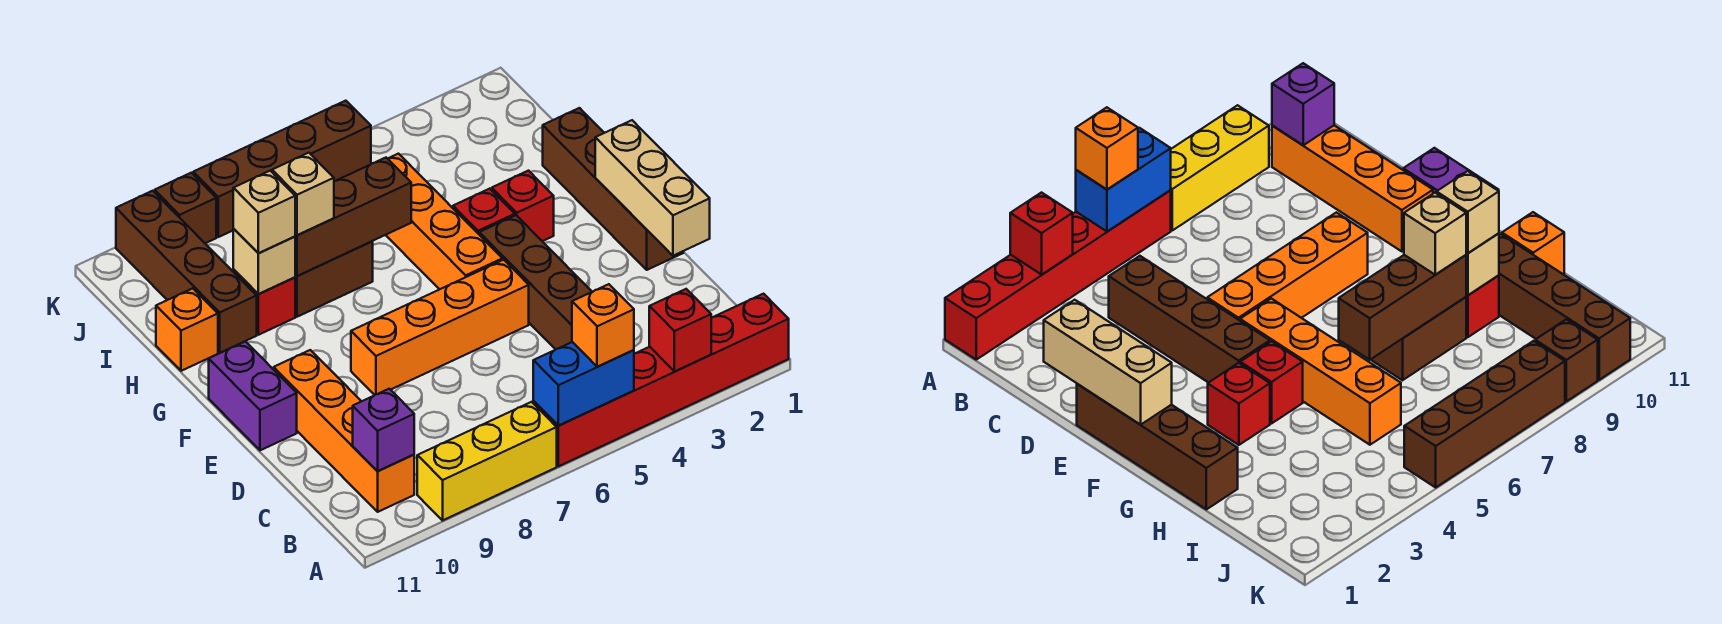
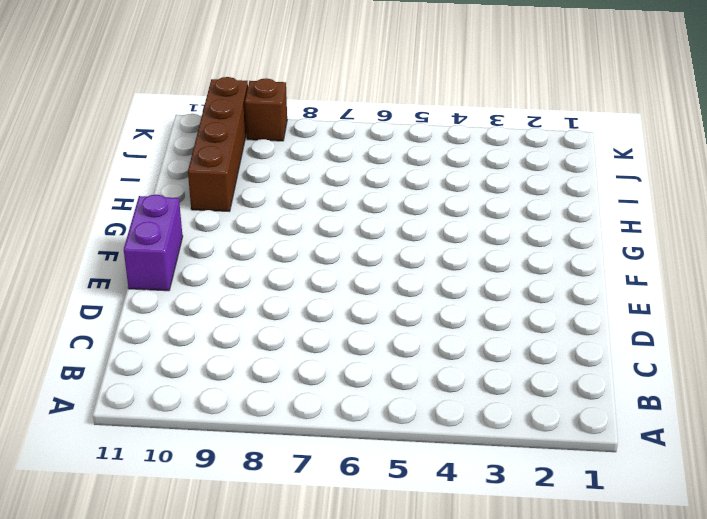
none -> red brick A1:A6 level 1
none -> yellow brick A7:A9 level 1
none -> orange brick B10:E10 level 1

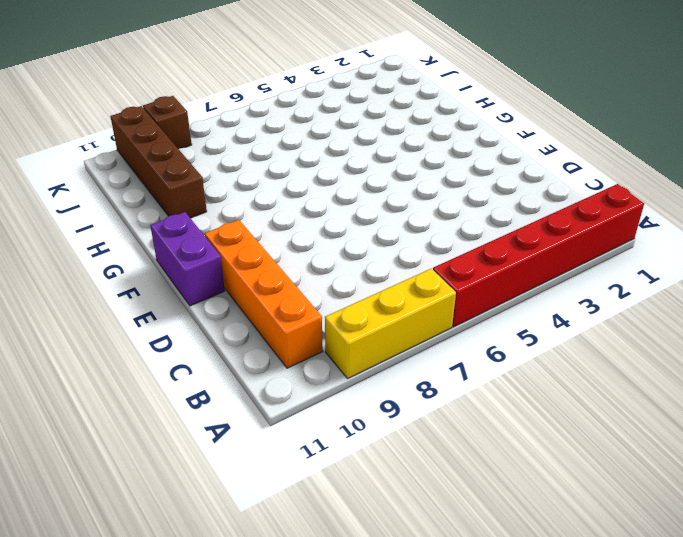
none -> brown brick C4:F4 level 1
none -> brown brick E1:H1 level 1
none -> orange brick E5:E8 level 1

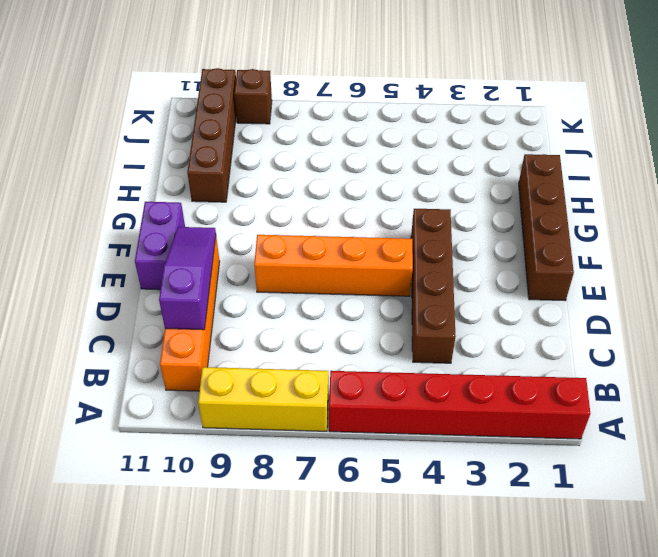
purple slope C10:E10 level 2 top C -> none
none -> orange brick F5:I5 level 1
none -> red brick G3 level 1
none -> red brick G4 level 1

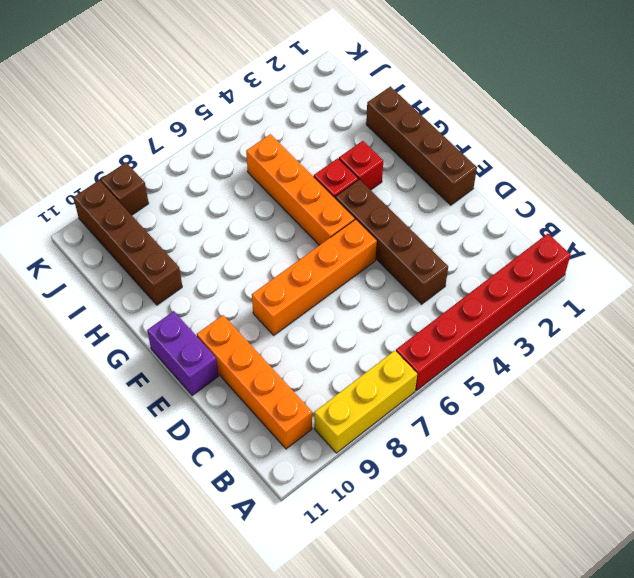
none -> brown brick H7:H8 level 1
none -> red brick H9 level 1
none -> orange brick H11 level 1

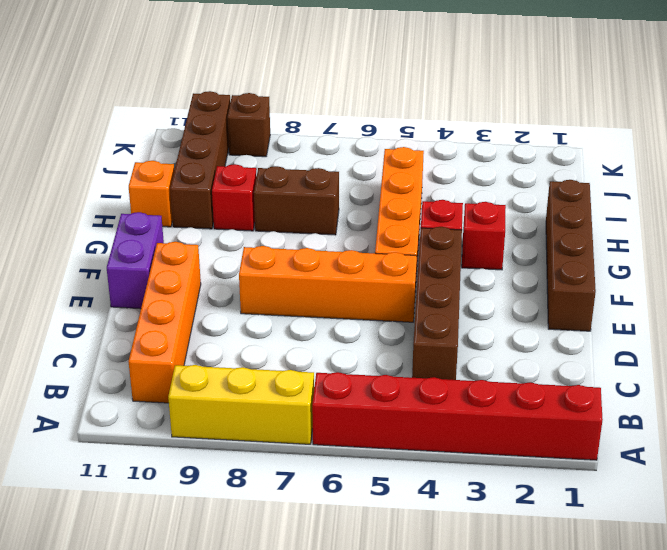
none -> brown brick K5:K8 level 1
none -> red brick A3 level 2
none -> blue brick A5:A6 level 2

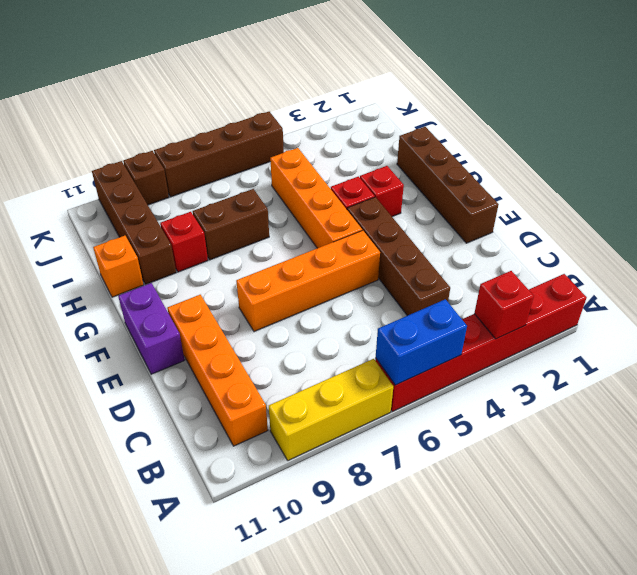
none -> purple brick B10 level 2
none -> tan brick D1:F1 level 2
none -> brown brick H6:H8 level 2

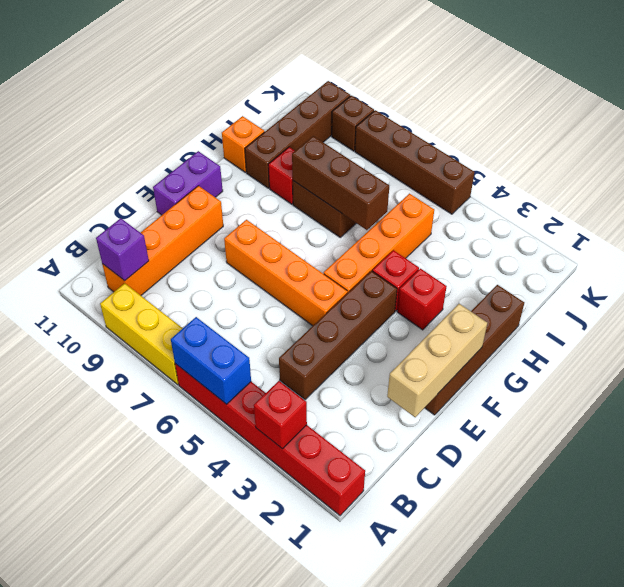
none -> tan brick H9 level 2
none -> orange brick A5 level 3
none -> tan brick H8 level 3

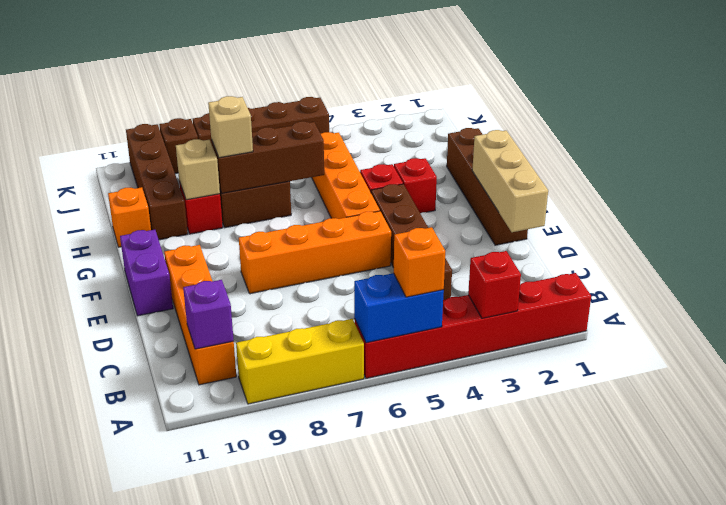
none -> tan brick H9 level 3

